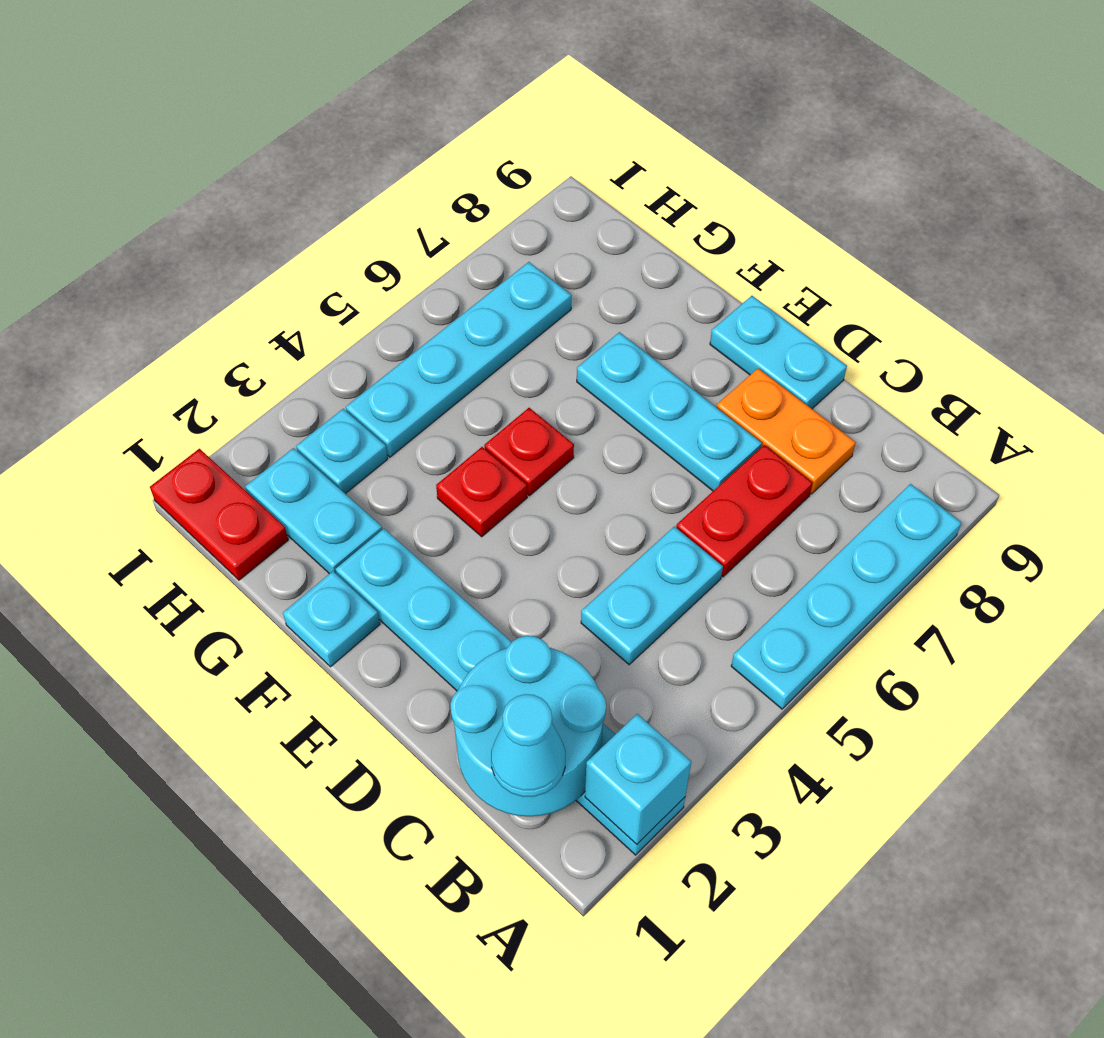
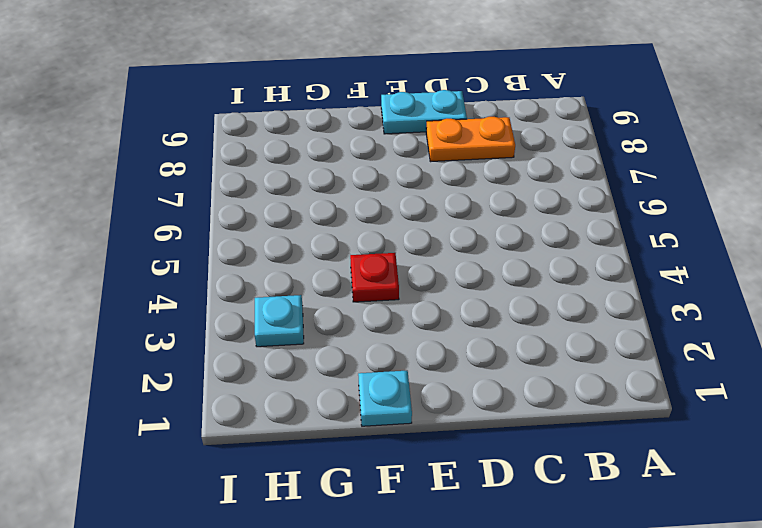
none -> cyan plate A2:F2 level 1
none -> cyan plate A5:A8 level 1
none -> cyan plate C4:C5 level 1

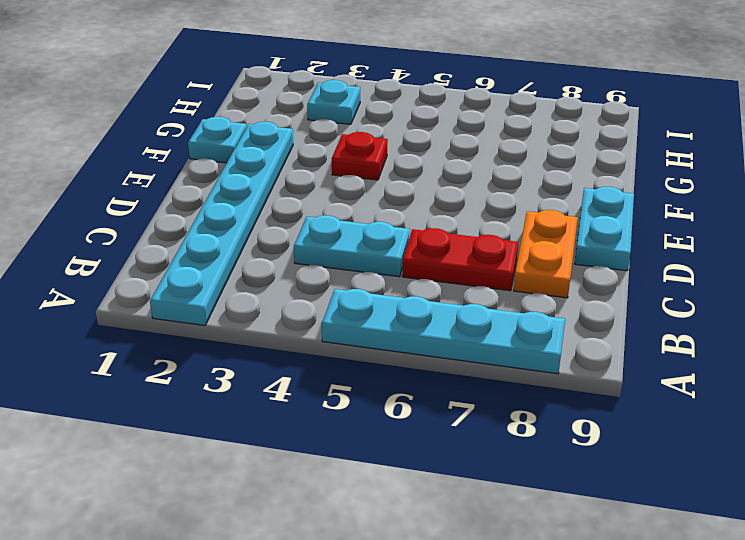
none -> cyan plate D7:F7 level 1
none -> red plate F5 level 1
none -> cyan plate G2:H2 level 1

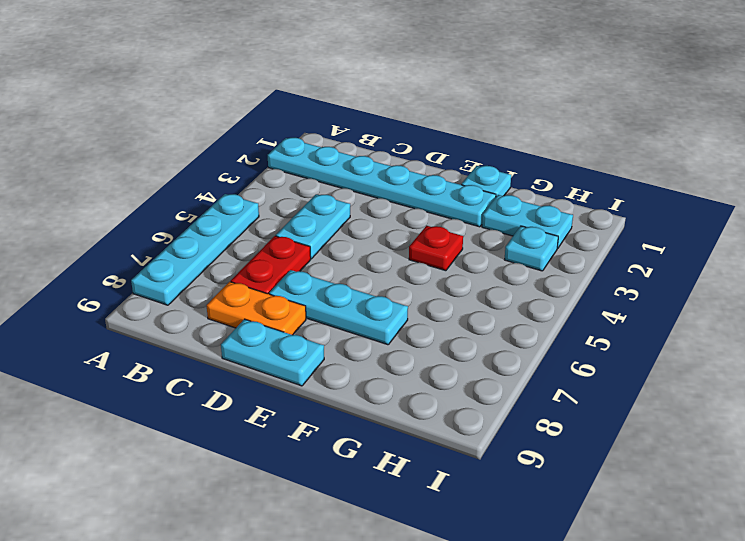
none -> red plate F5 level 1
none -> red plate H1:I1 level 1
none -> cyan plate H4:H7 level 1

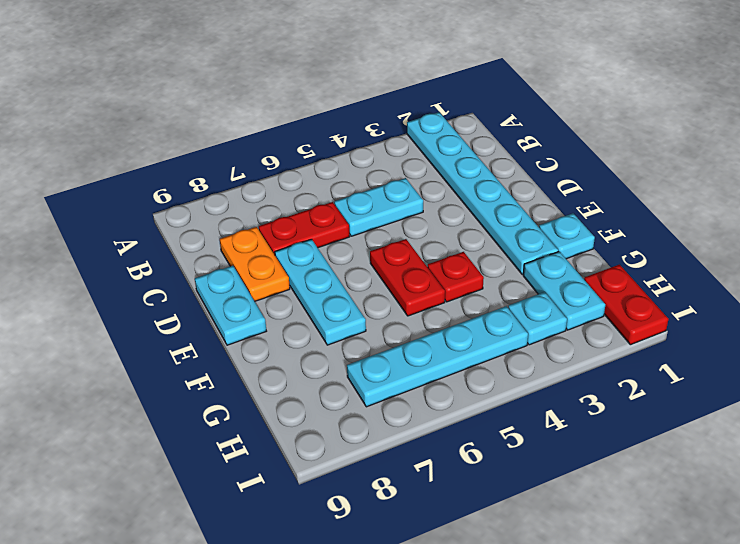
red plate E5:F5 level 1 -> red plate F5 level 1
none -> cyan plate A5:A8 level 1
none -> cyan brick A2 level 2
none -> cyan round brick B1:C2 level 2

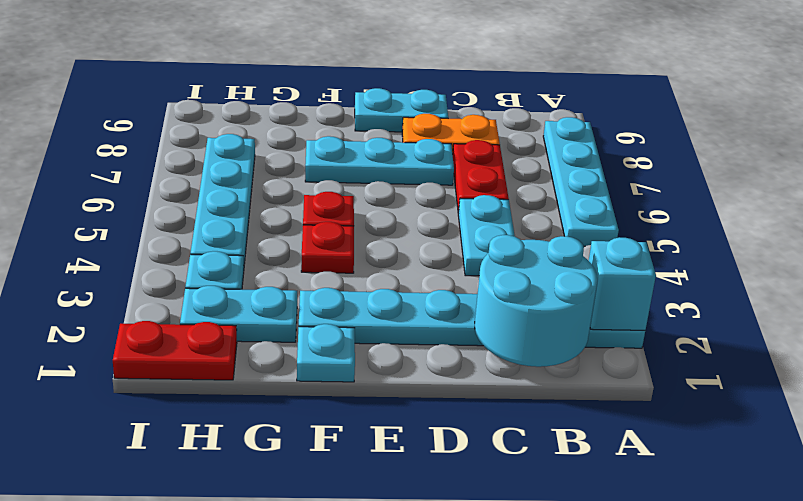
none -> cyan cone B1 level 3

